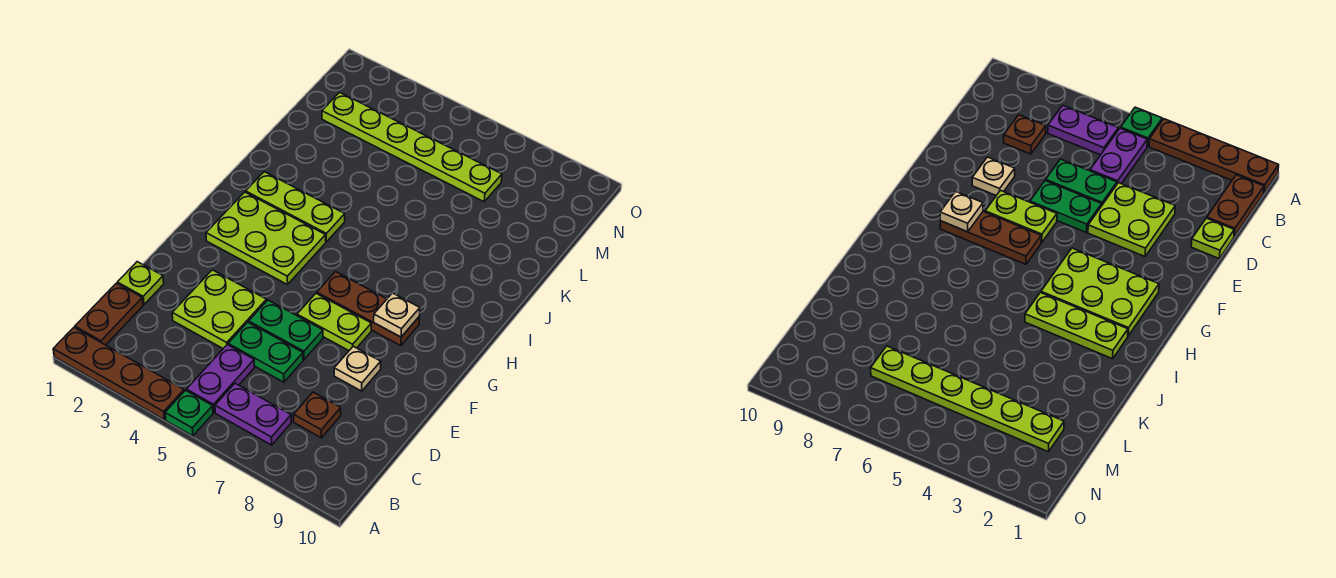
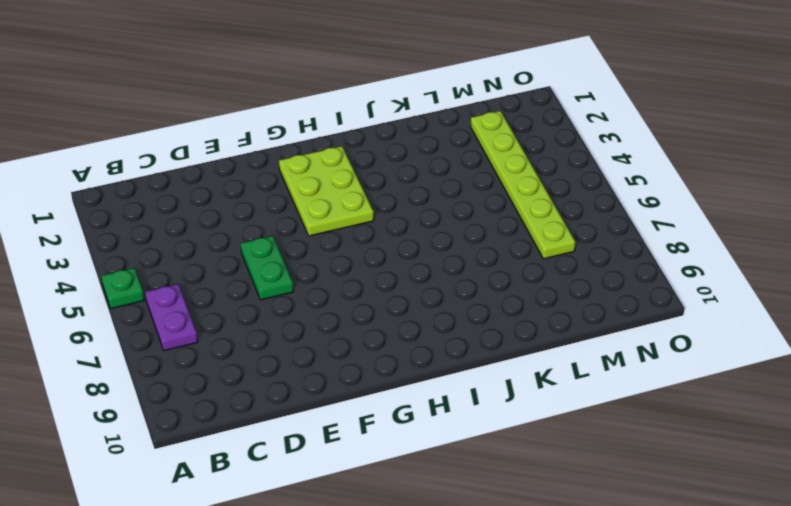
none -> brown plate A1:A4 level 1
none -> brown plate B1:C1 level 1
none -> purple plate B5:C5 level 1

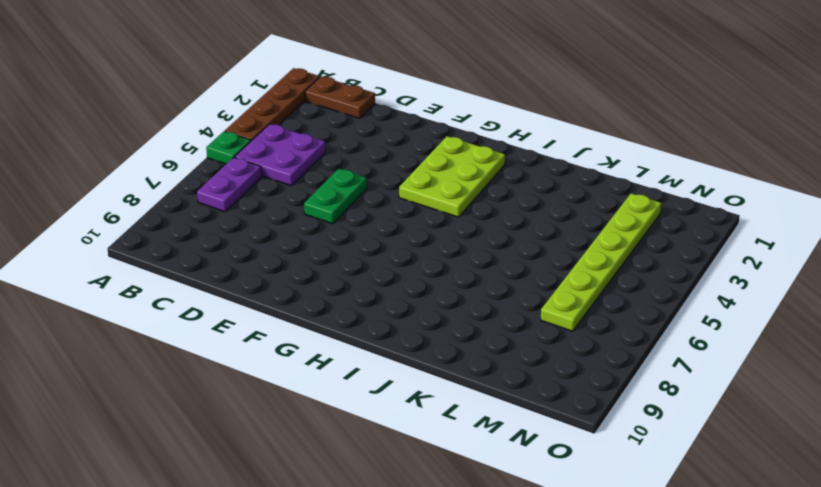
purple plate B4:C5 level 1 -> purple plate B5:C5 level 1
none -> brown plate C8 level 1
none -> lime plate D1 level 1
none -> lime plate D3:E4 level 1

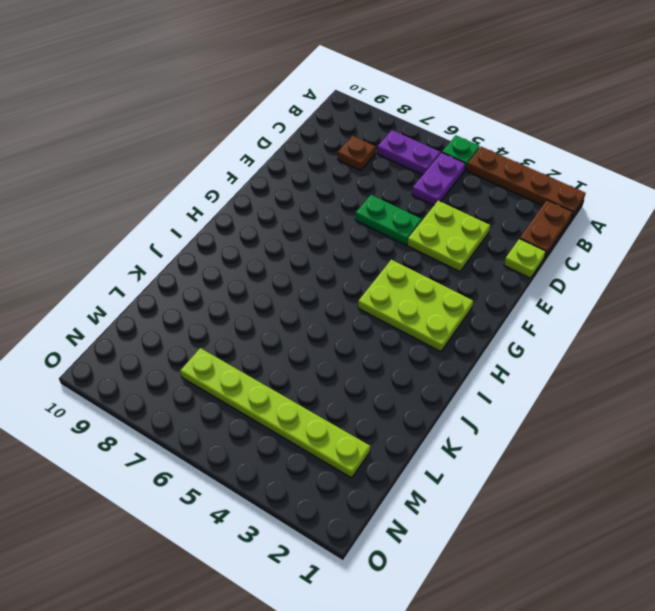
none -> green plate D5:D6 level 1
none -> tan plate E8 level 1
none -> lime plate F6:F7 level 1

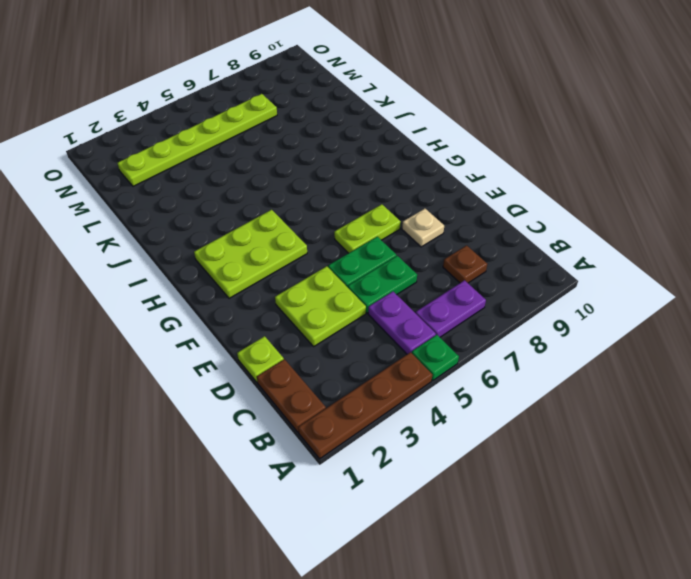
none -> brown plate G6:G8 level 1
none -> lime plate I2:I4 level 1
none -> tan plate G8 level 2

